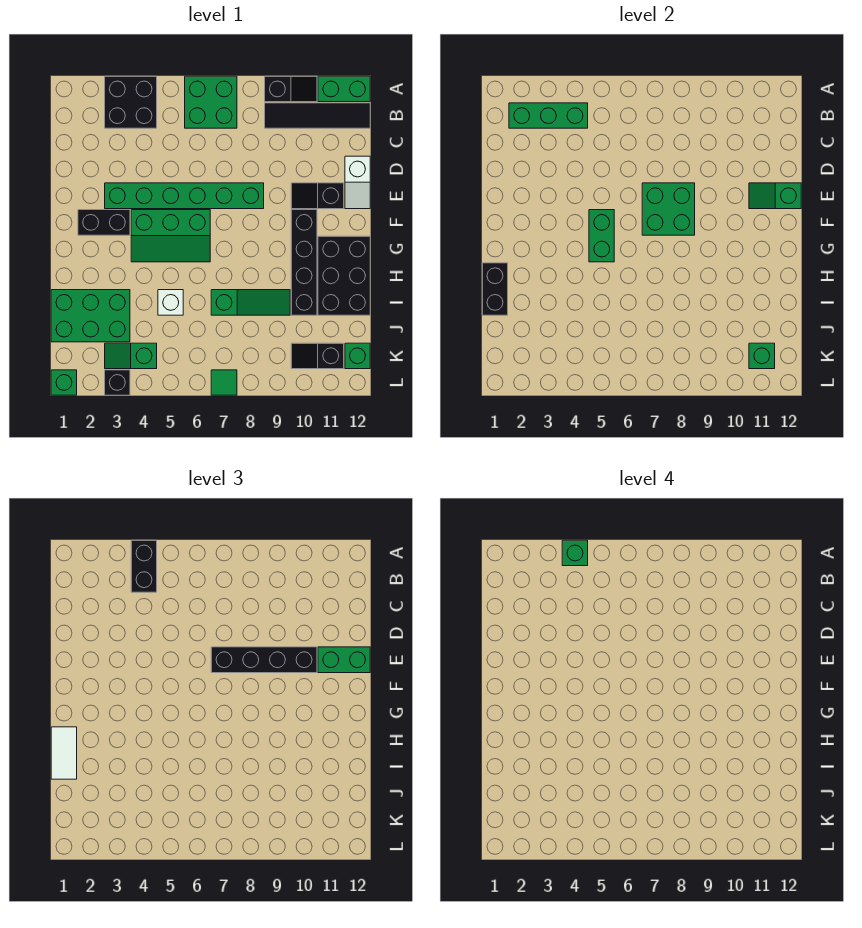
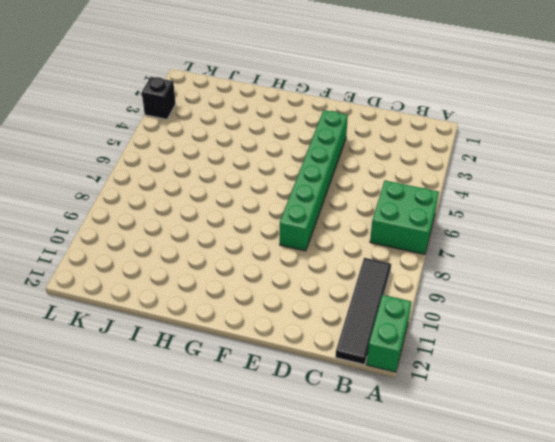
none -> black brick A3:B4 level 1
none -> black slope A9:A10 level 1 top 9
none -> white slope D12:E12 level 1 top D
none -> black slope E10:E11 level 1 top 11

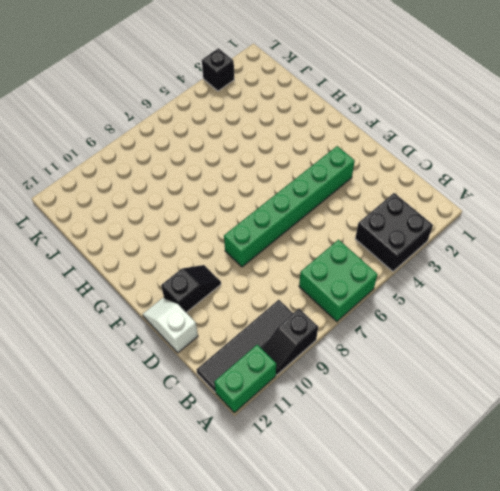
none -> black brick F2:F3 level 1
none -> green slope F4:G6 level 1 top F
none -> black brick F10:I10 level 1
none -> black brick G11:I12 level 1

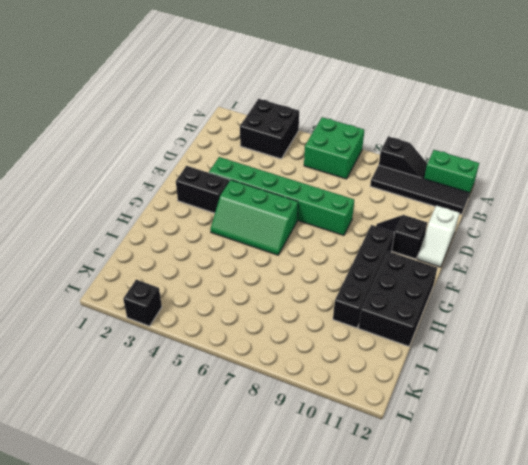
none -> green brick I1:J3 level 1
none -> white brick I5 level 1
none -> green slope I7:I9 level 1 top 7
none -> green slope K3:K4 level 1 top 4

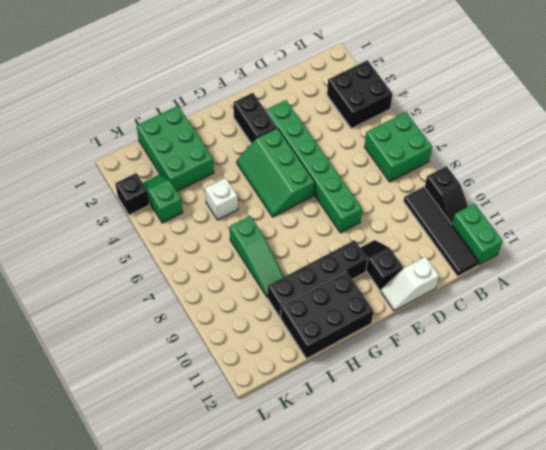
none -> black slope K10:K11 level 1 top 11
none -> green brick K12 level 1
none -> green brick L1 level 1
none -> green tile L7 level 1

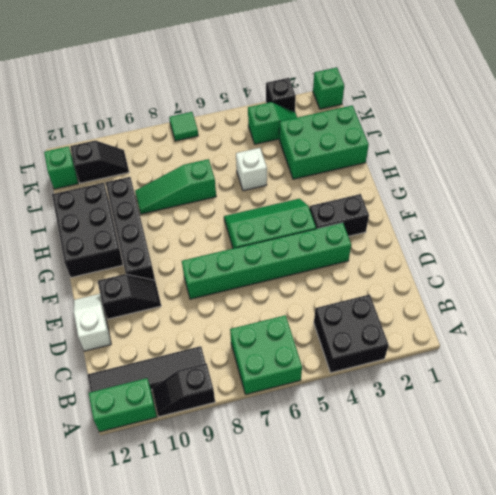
none -> green brick B2:B4 level 2
none -> green brick E7:F8 level 2
none -> green slope E11:E12 level 2 top 12
none -> green brick F5:G5 level 2

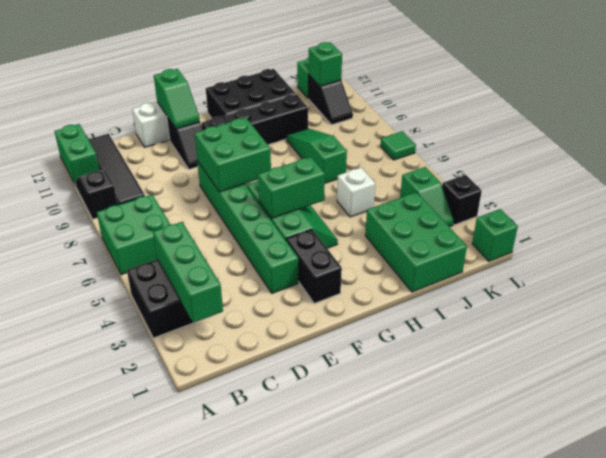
none -> black brick H1:I1 level 2
none -> black brick A4:B4 level 3
none -> black brick E7:E10 level 3
none -> green brick E11:E12 level 3

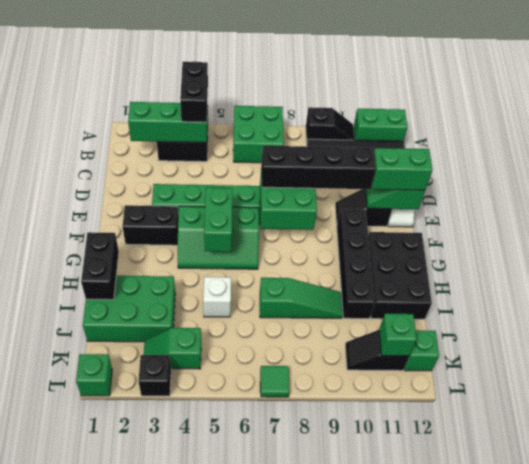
none -> white tile H1:I1 level 3
none -> green brick A4 level 4

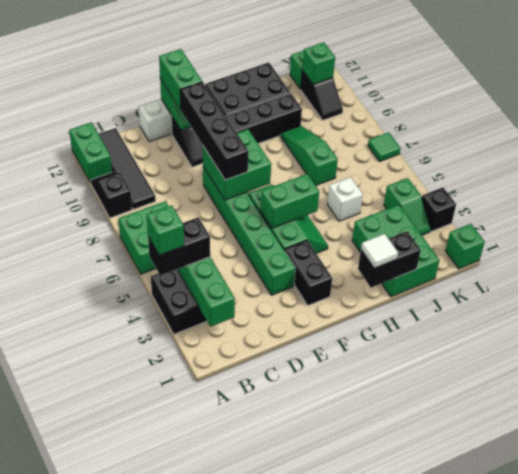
white tile H1 level 3 -> white tile H1:I1 level 3

